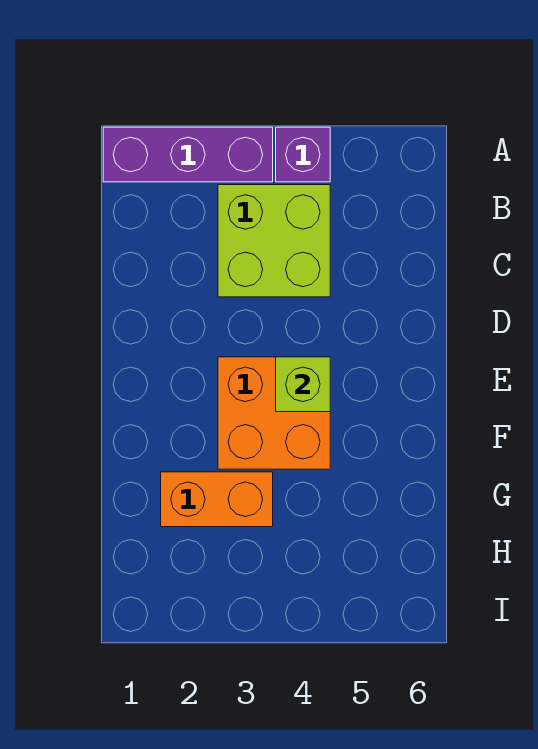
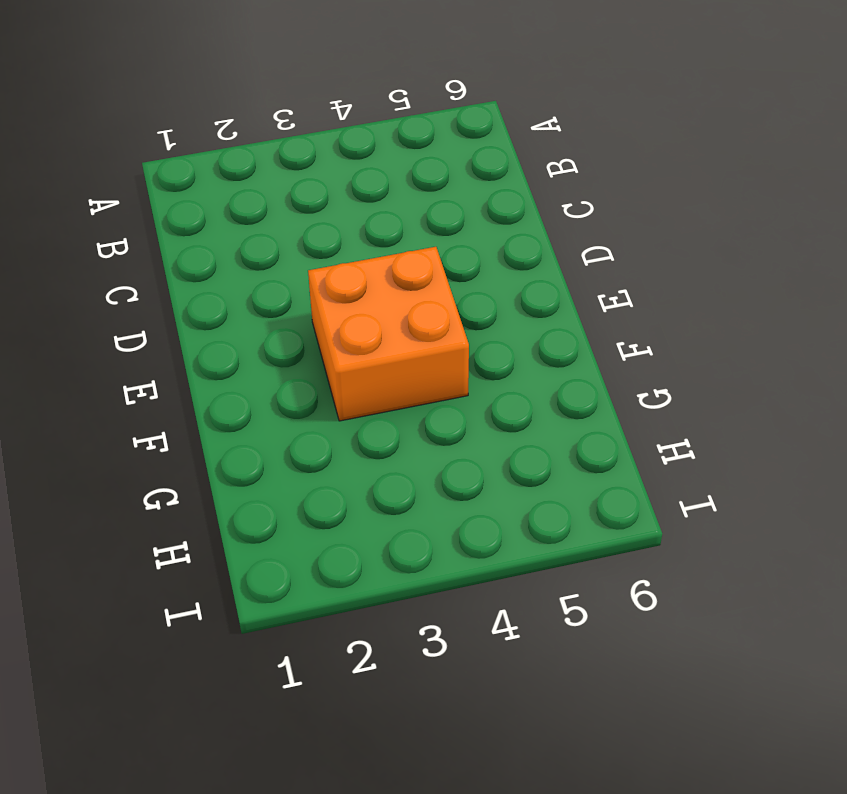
none -> purple brick A1:A3 level 1
none -> purple brick A4 level 1

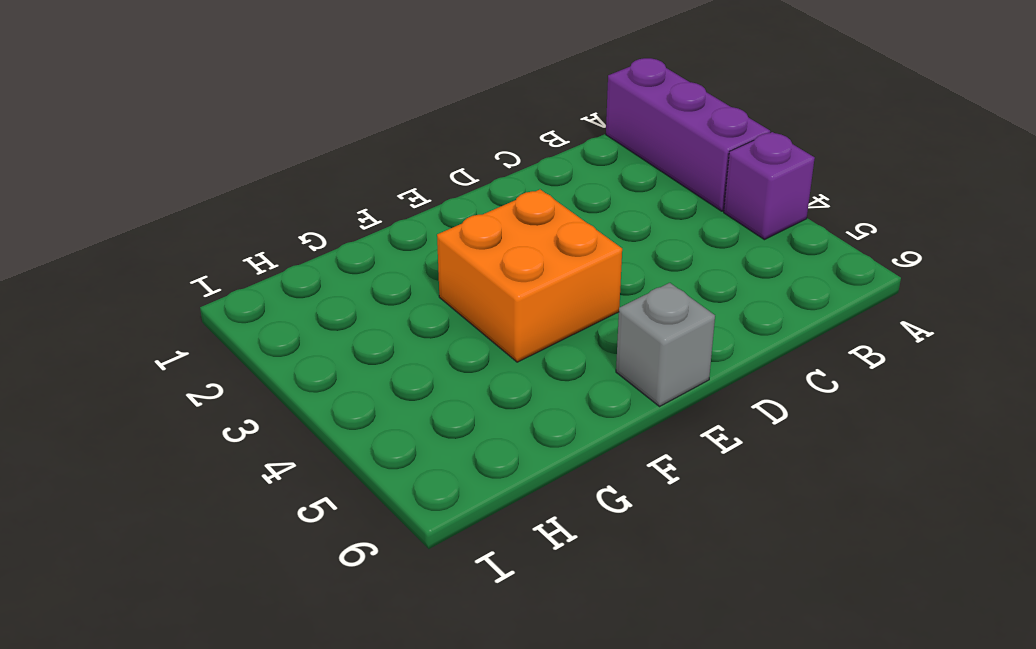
grey brick E6 level 1 -> none
none -> lime brick B3:C4 level 1
none -> orange brick G2:G3 level 1

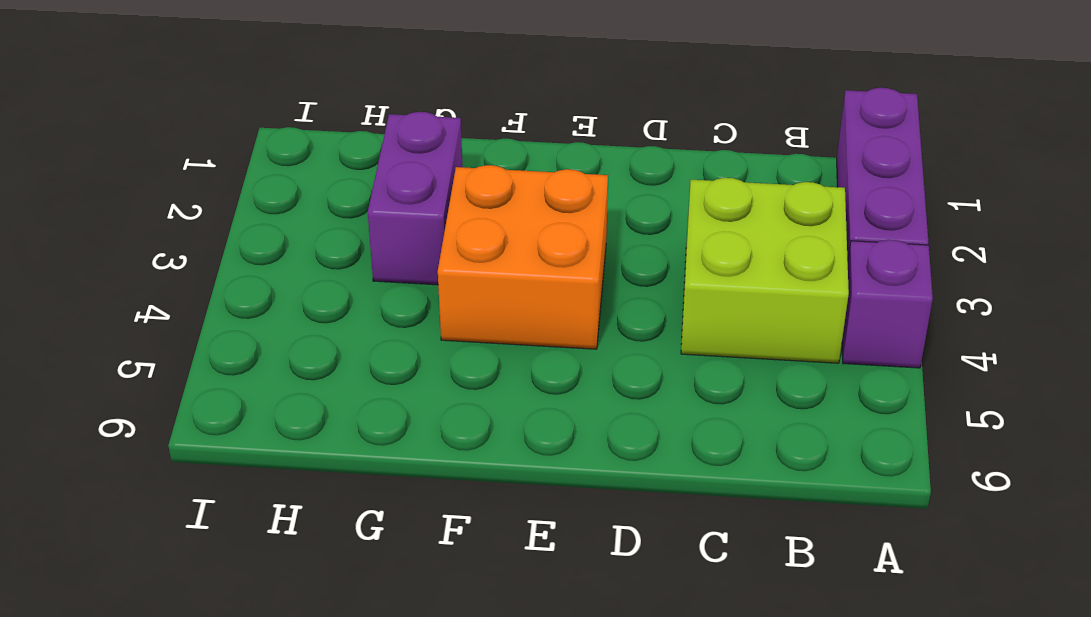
purple brick G2:G3 level 1 -> orange brick G2:G3 level 1
none -> lime brick E4 level 2

